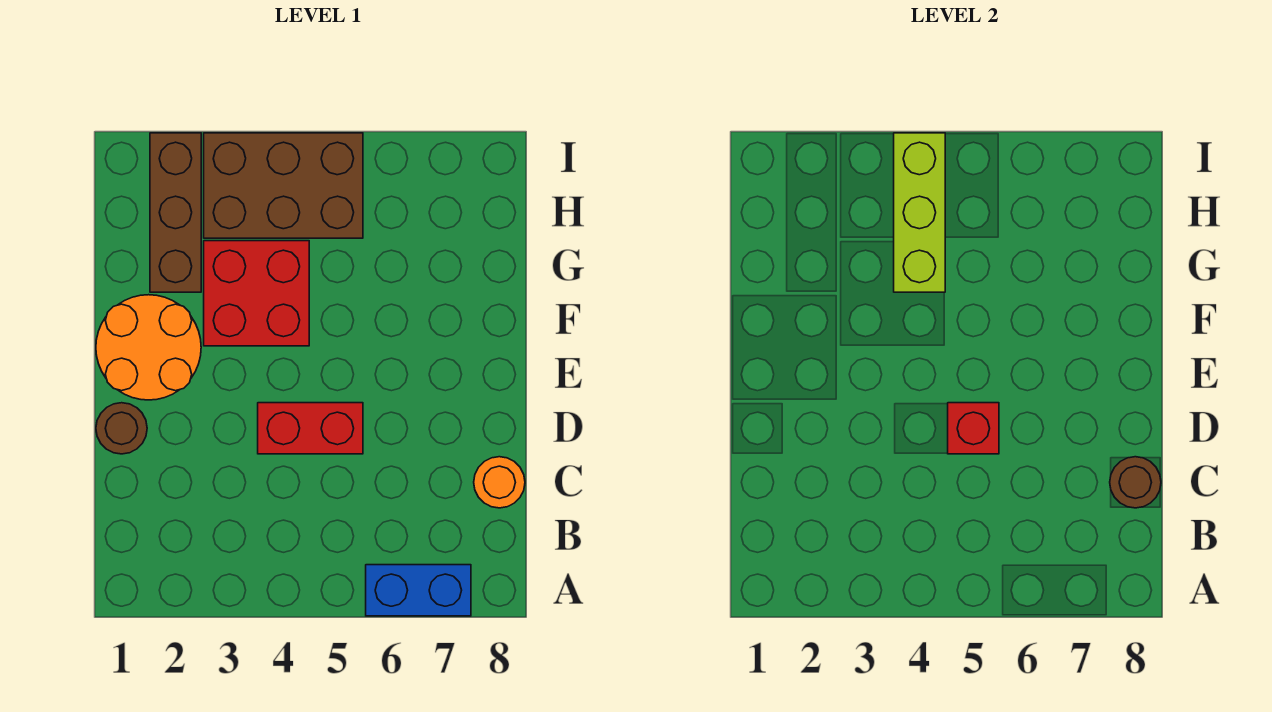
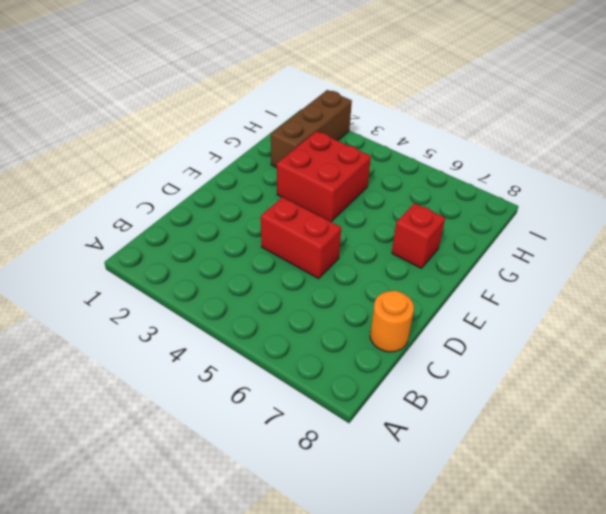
red brick F7 level 1 -> red brick D5 level 2
none -> blue brick A6:A7 level 1
none -> brown round brick D1 level 1

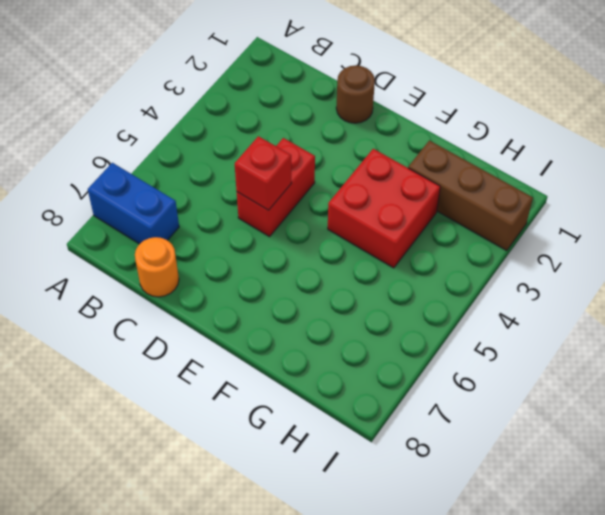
blue brick A7:B7 level 1 -> blue brick A6:A7 level 1
none -> orange round brick E1:F2 level 1
none -> brown brick H3:I5 level 1

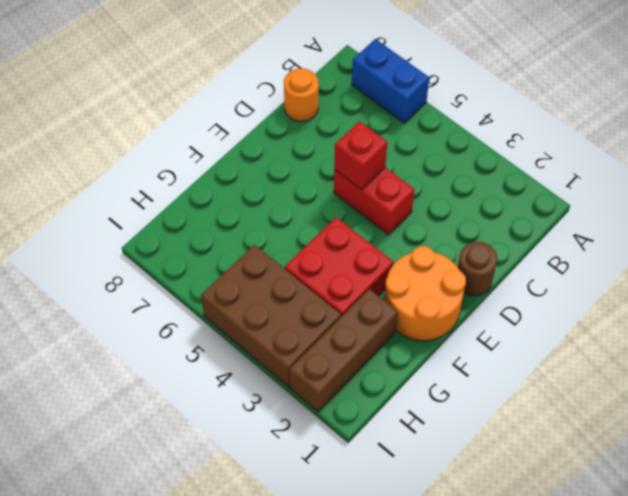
none -> brown round brick C8 level 2
none -> lime brick G4:I4 level 2

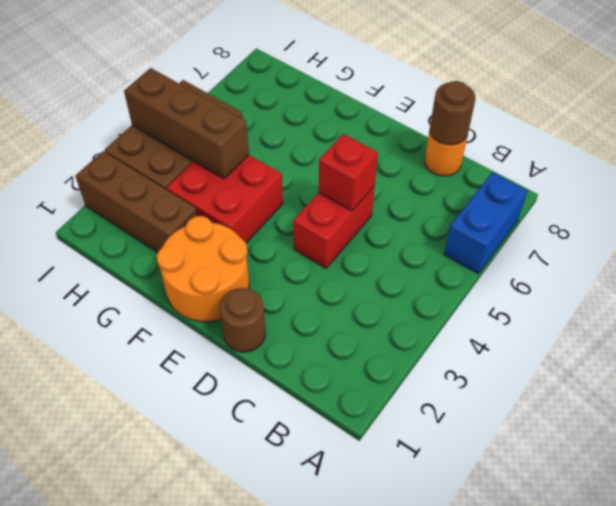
brown brick G4:I4 level 2 -> lime brick G4:I4 level 2

